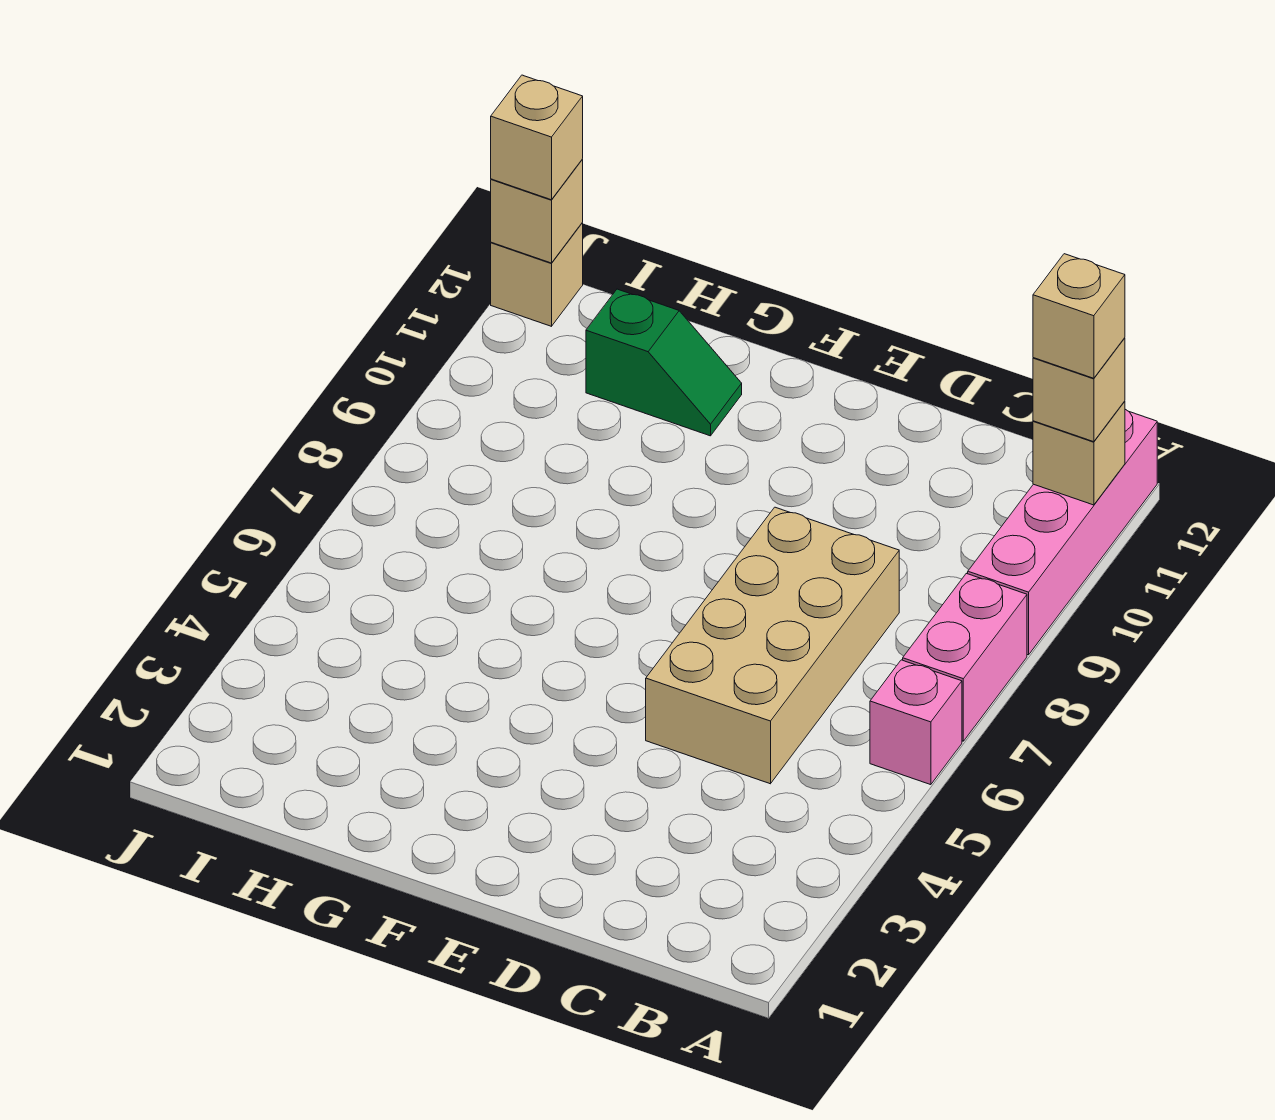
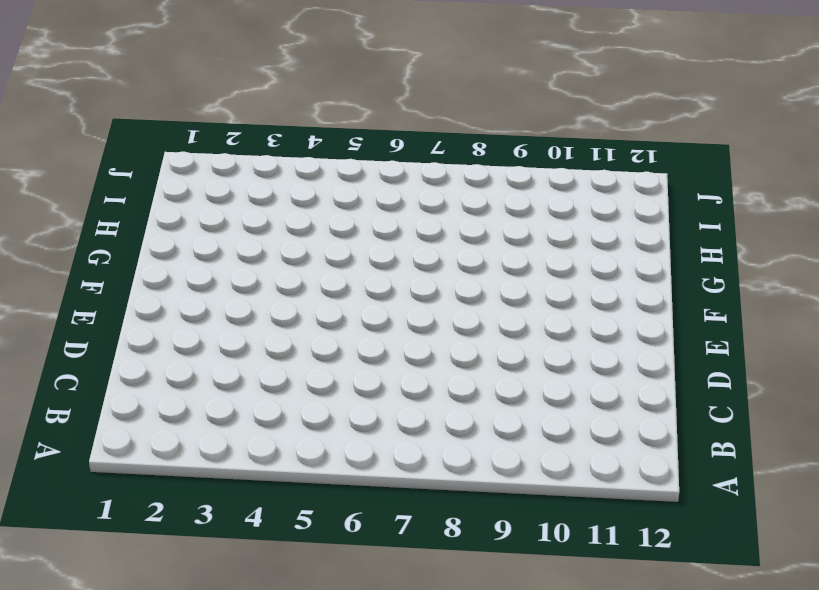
none -> pink brick A6 level 1
none -> pink brick A7:A8 level 1

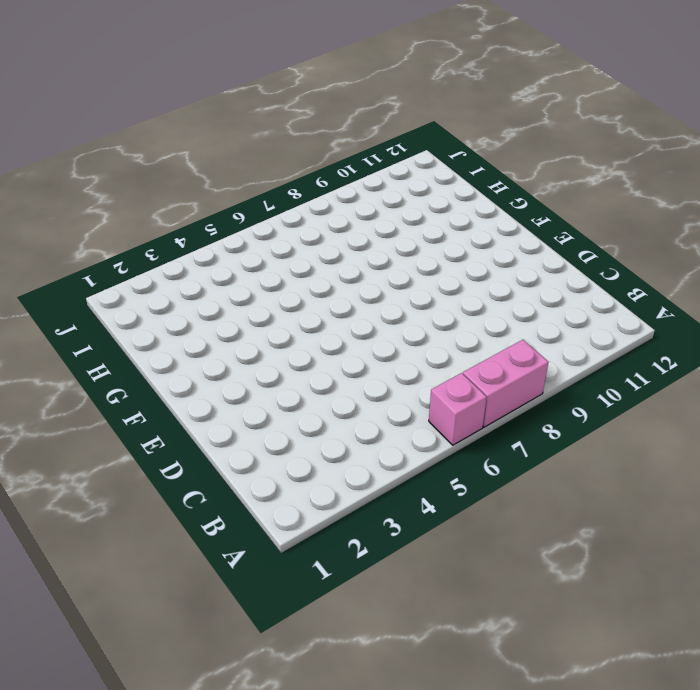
none -> pink brick A9:A12 level 1
none -> tan brick C5:D8 level 1

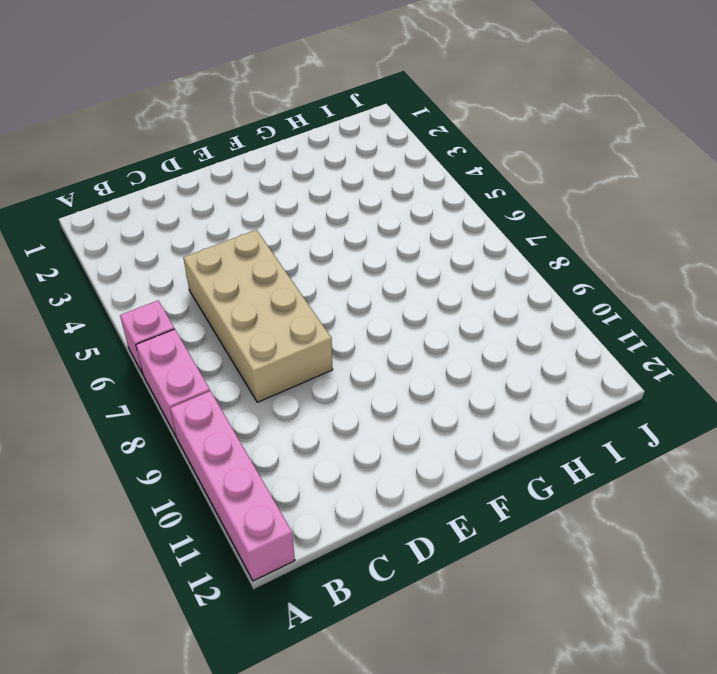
none -> green slope G11:H11 level 1 top H
none -> tan brick J12 level 1

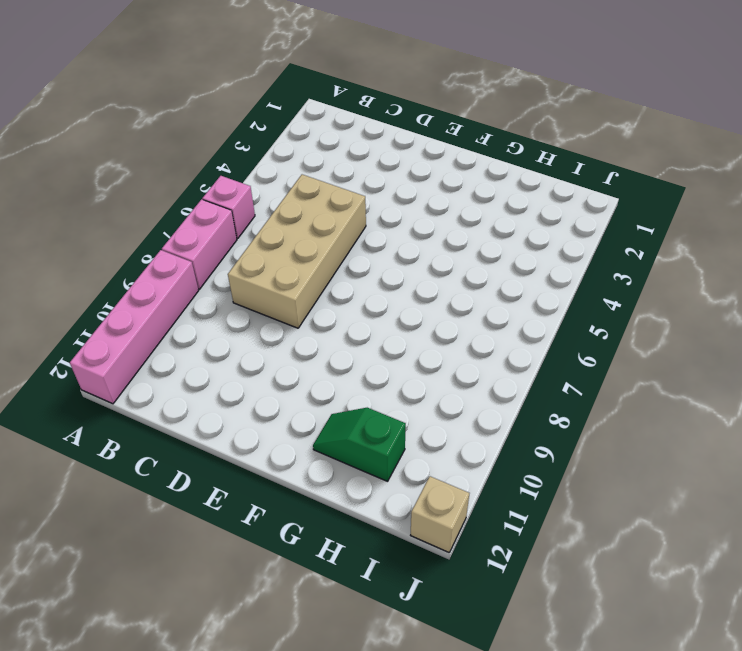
none -> tan brick A11 level 2
none -> tan brick J12 level 2

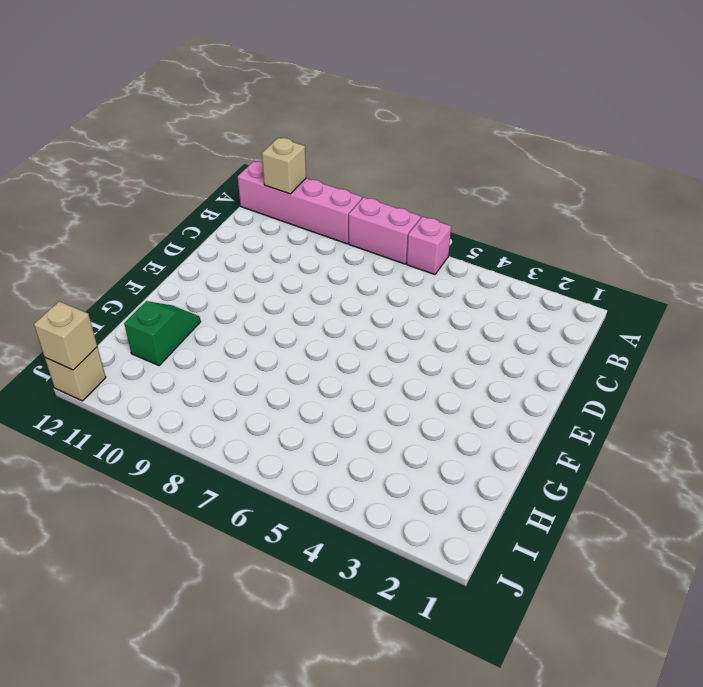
none -> tan brick C5:D8 level 1
none -> tan brick A11 level 3

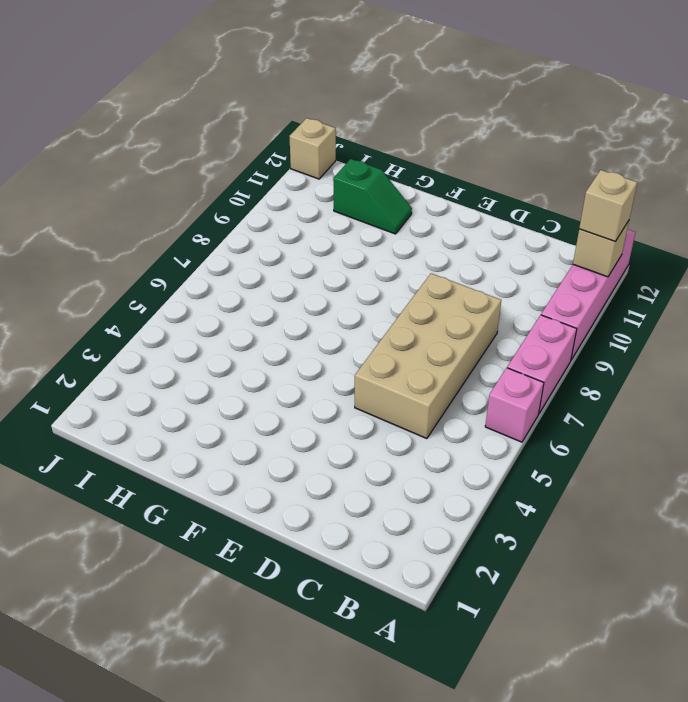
none -> tan brick J12 level 2
none -> tan brick J12 level 3

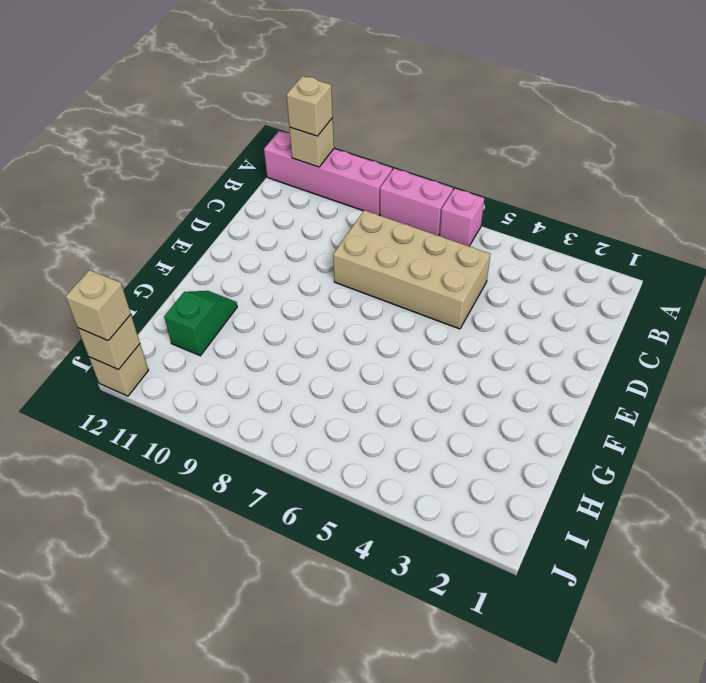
none -> tan brick A11 level 4

